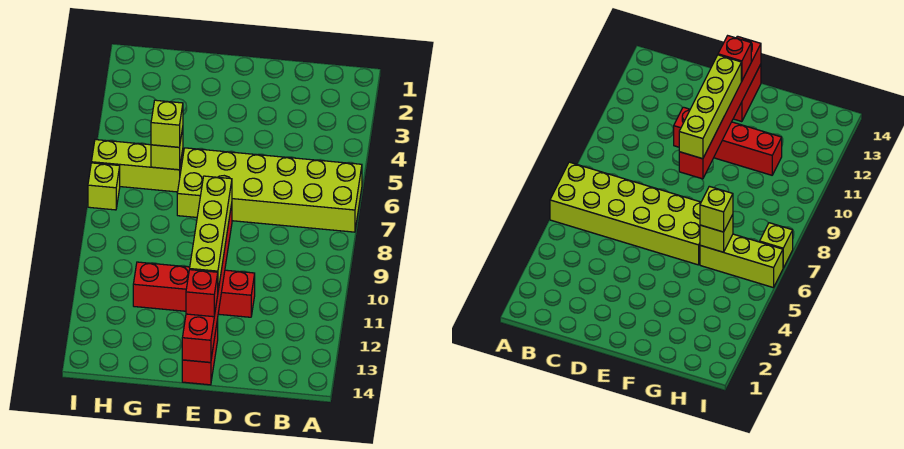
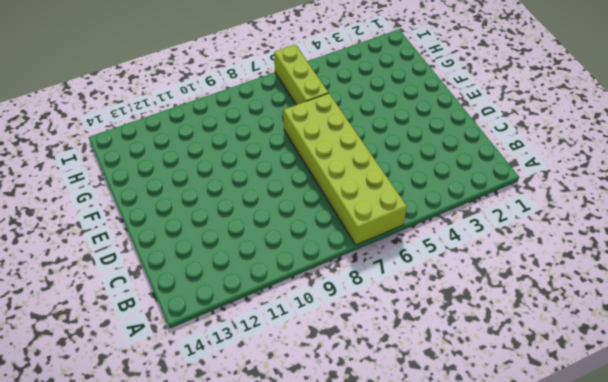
none -> red brick D11:G11 level 1
none -> red brick E13:E14 level 1

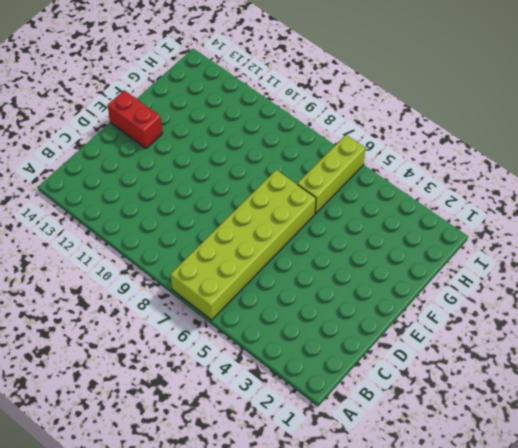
none -> red brick D11:G11 level 1
none -> lime brick I7 level 1

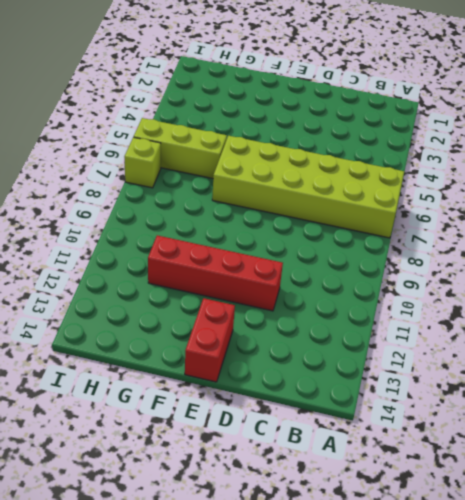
none -> red brick E9:E14 level 2
none -> lime brick G6 level 2

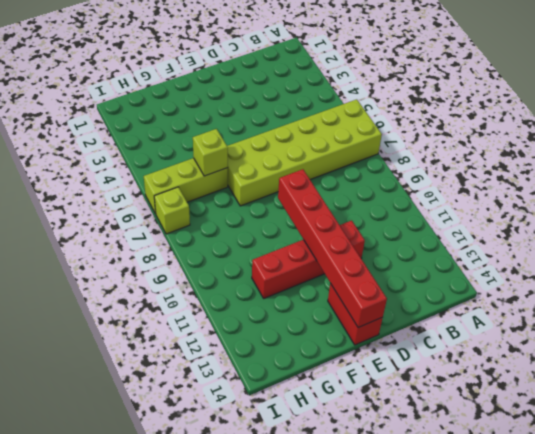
none -> lime brick E9:E12 level 3
none -> red brick E13 level 3

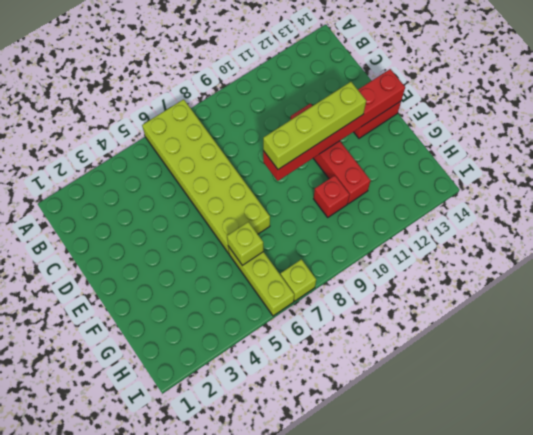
red brick G10 level 1 -> red brick E13 level 3
none -> lime brick G6 level 3

